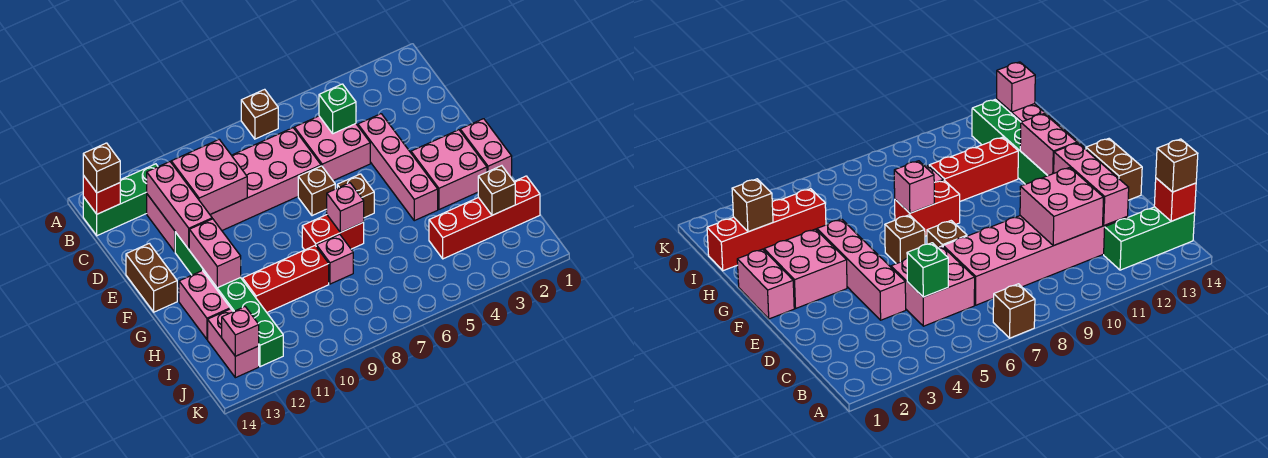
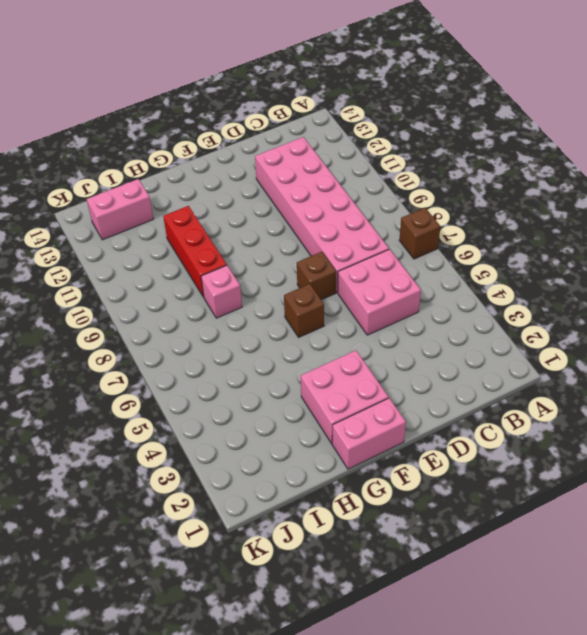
none -> green brick B12:B14 level 1
none -> pink brick D4:G4 level 1
none -> green brick E12:J12 level 1

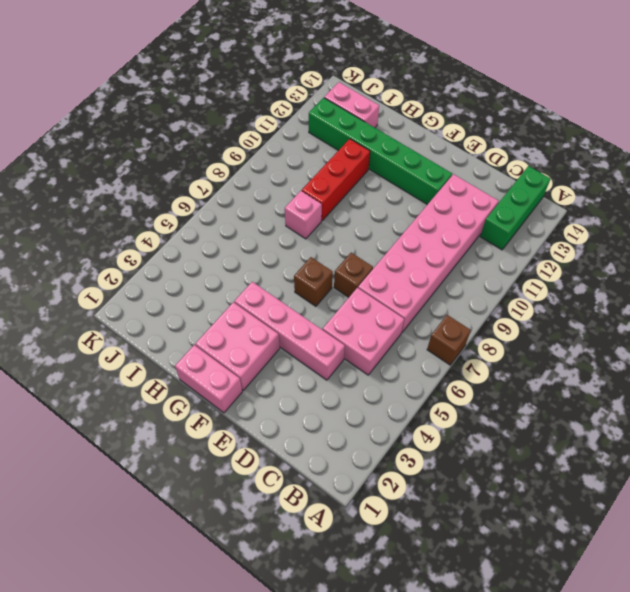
none -> brown brick E14:F14 level 1
none -> red brick G7:G8 level 1
none -> pink brick G13:H13 level 1

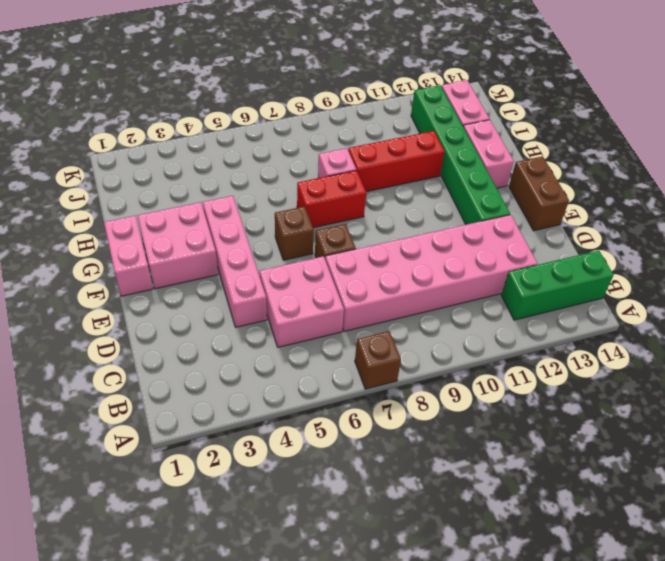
none -> red brick I1:I4 level 1
none -> red brick B14 level 2
none -> green brick C5 level 2

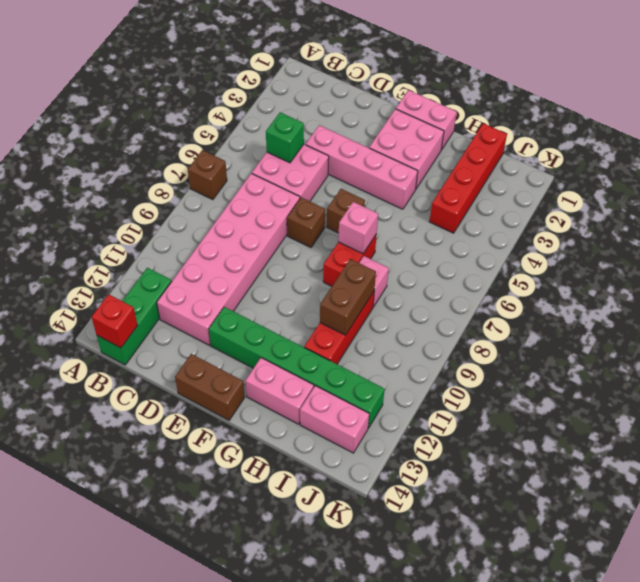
brown brick H9:H10 level 2 -> none
none -> pink brick C10:D11 level 2
none -> pink brick C12:E12 level 2
none -> pink brick F12:G12 level 2

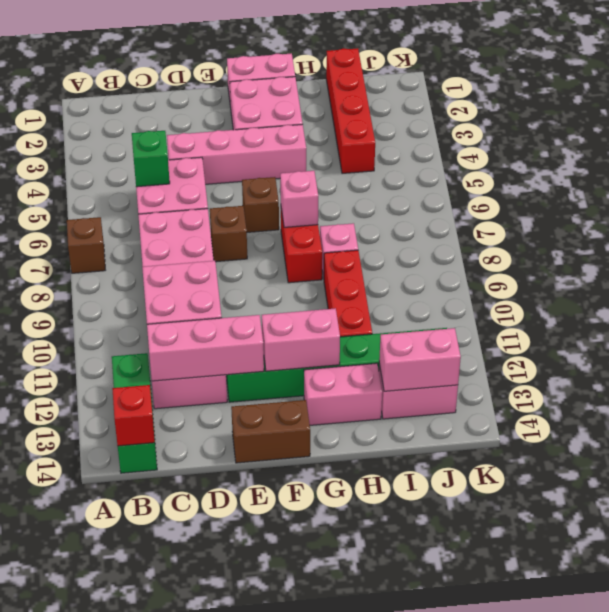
pink brick I13:J13 level 2 -> pink brick J13 level 2
none -> brown brick I2 level 2
none -> brown brick B14 level 3

